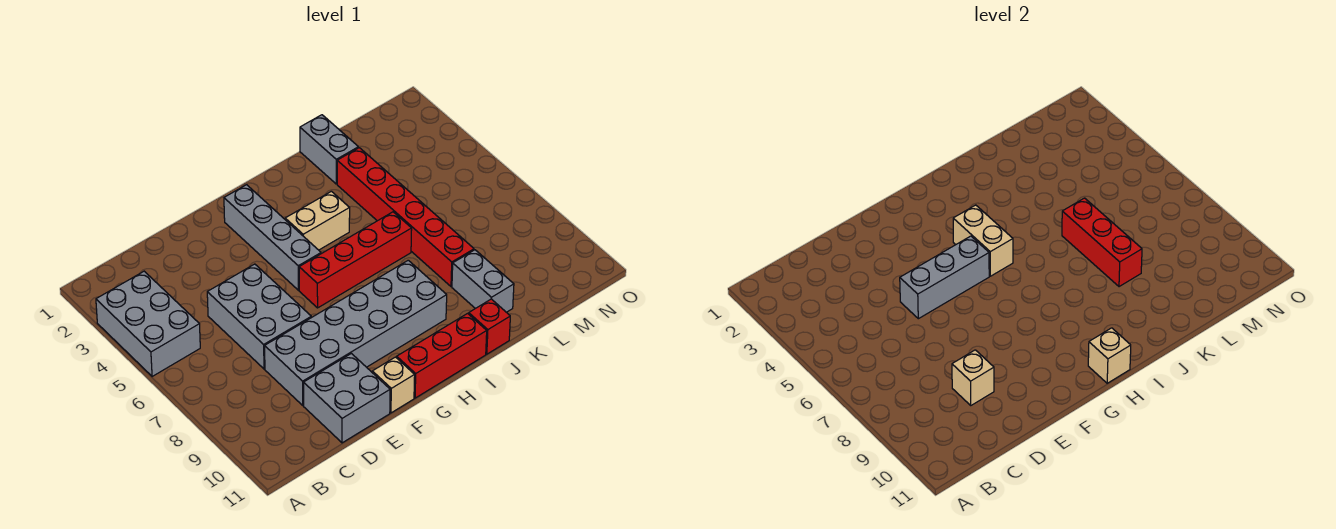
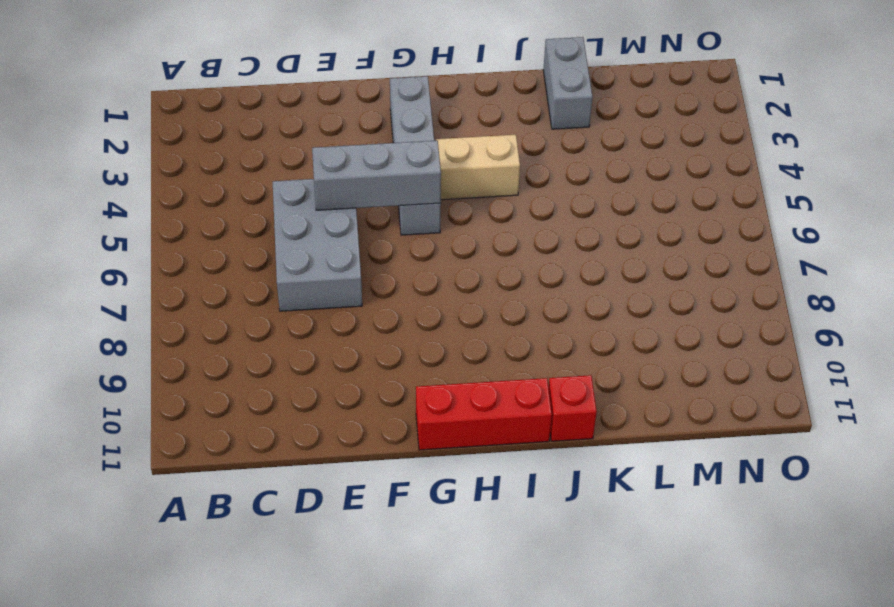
none -> grey brick A3:B5 level 1
none -> grey brick D8:I9 level 1
none -> grey brick D10:E11 level 1

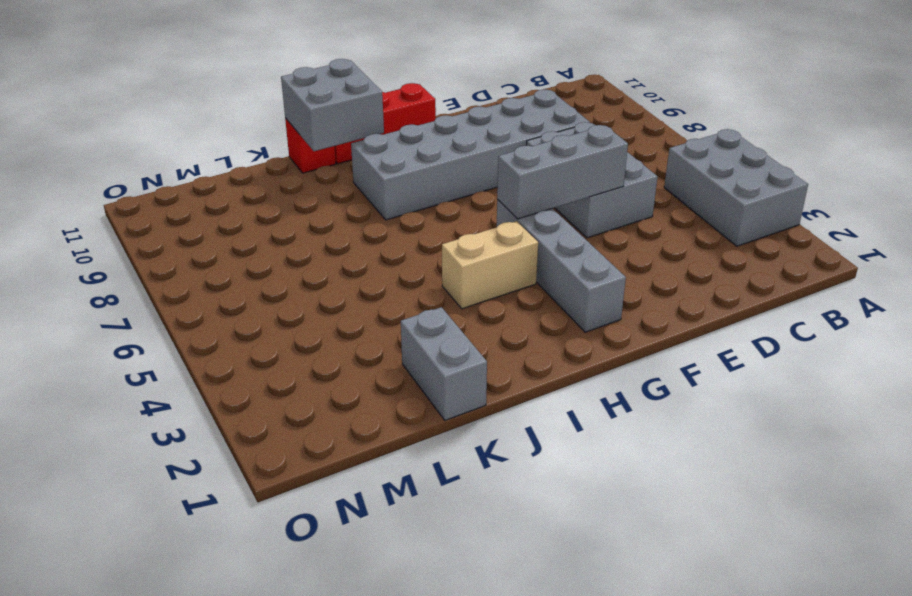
grey brick I10:J11 level 2 -> grey brick D10:E11 level 1
none -> tan brick F11 level 1
none -> red brick G6:J6 level 1
none -> red brick K3:K8 level 1

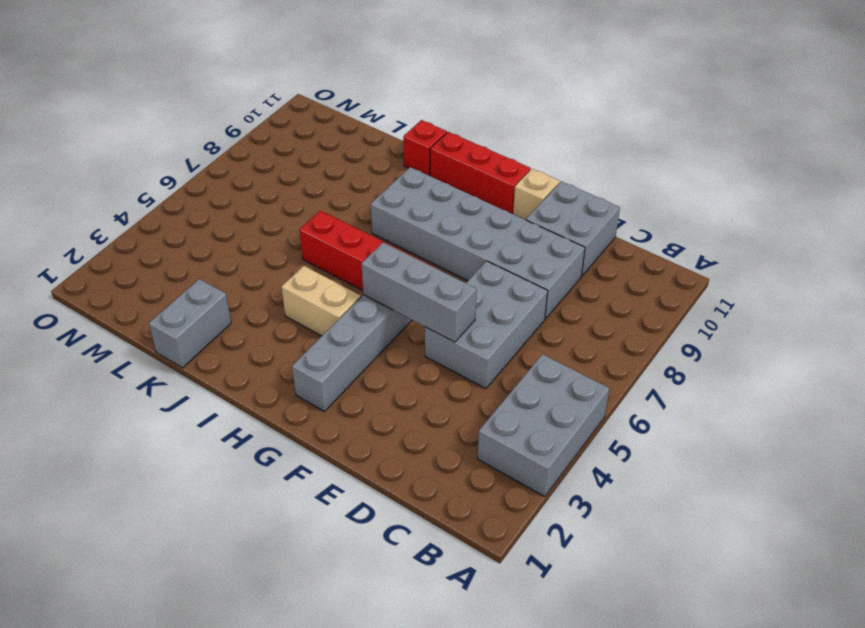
none -> red brick K3:K8 level 1
none -> grey brick K9:K10 level 1
none -> tan brick D9 level 2

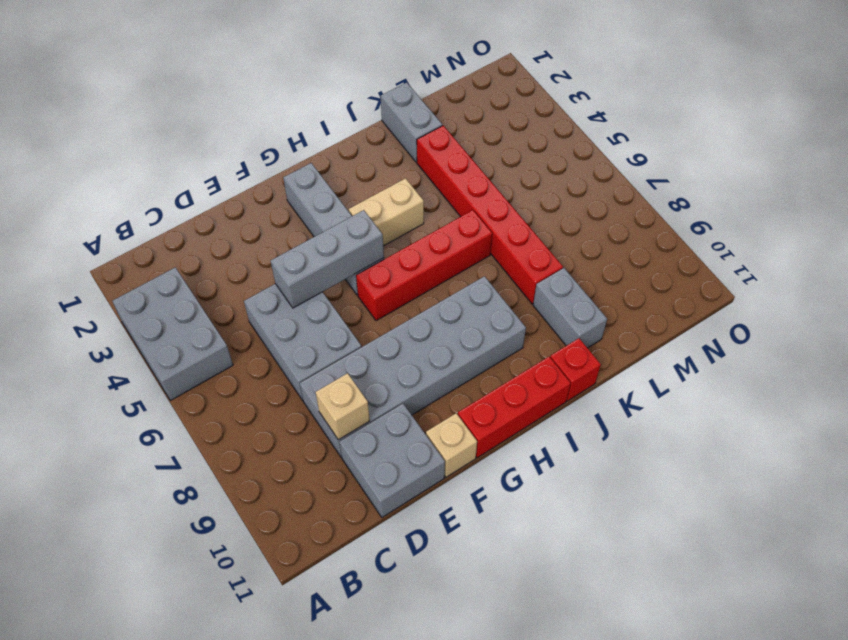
none -> tan brick H4:H5 level 2
none -> tan brick H11 level 2
none -> red brick K6:K8 level 2

